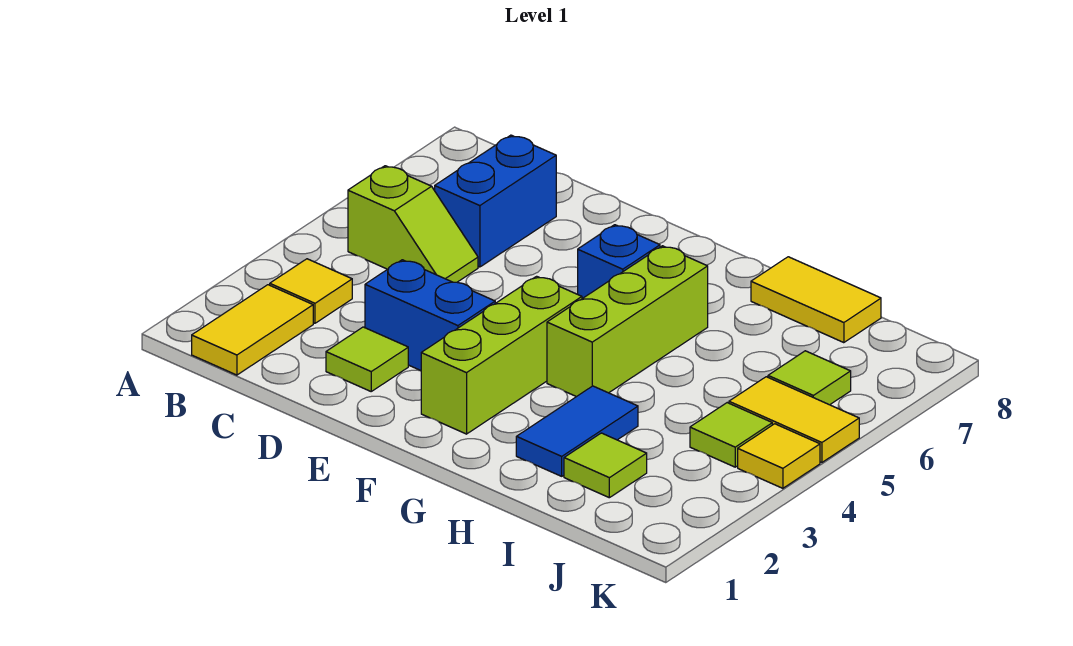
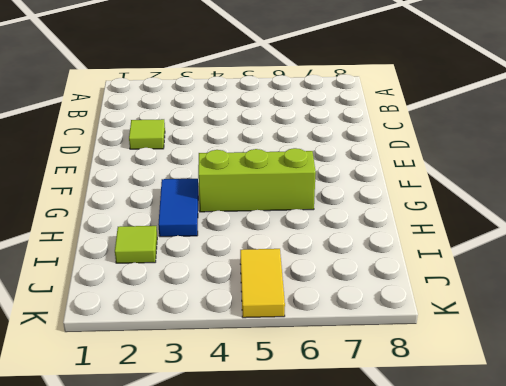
blue tile G3:H3 level 1 -> blue tile H2:H3 level 1
none -> yellow tile B1:B2 level 1
none -> yellow tile B3 level 1
none -> lime slope B5:C5 level 1 top B

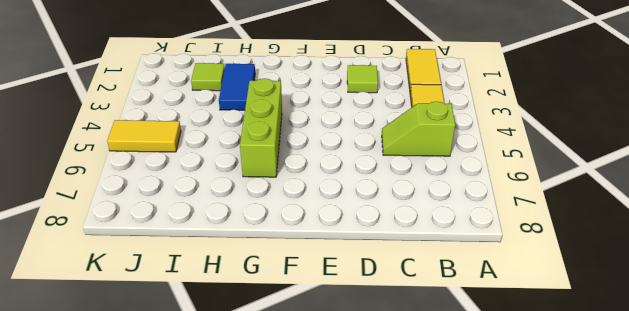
none -> blue brick C6:C7 level 1
none -> blue brick D3:E3 level 1
none -> lime brick F2:F4 level 1

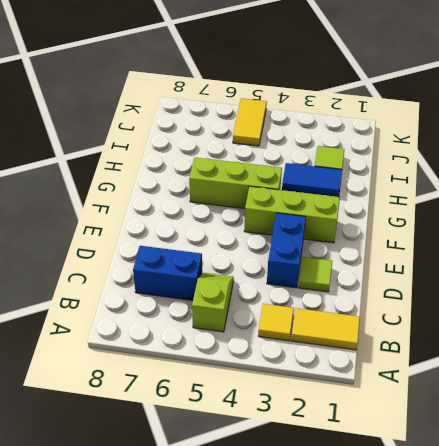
none -> blue brick F6 level 1
none -> yellow tile H8:I8 level 1
none -> lime tile J4 level 1

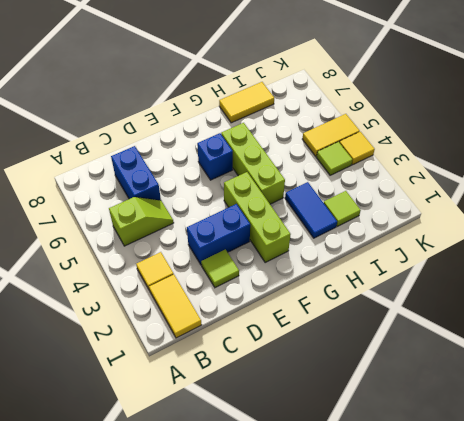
none -> lime tile J6 level 1

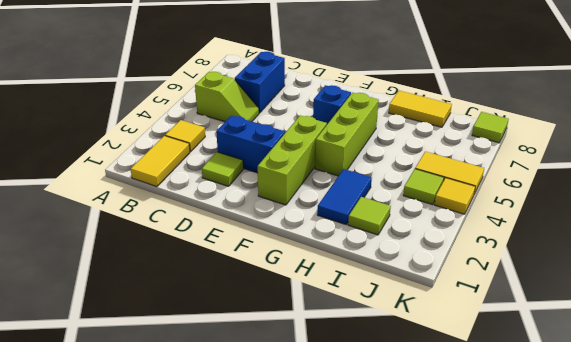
lime tile K8 level 1 -> lime tile J6 level 1

